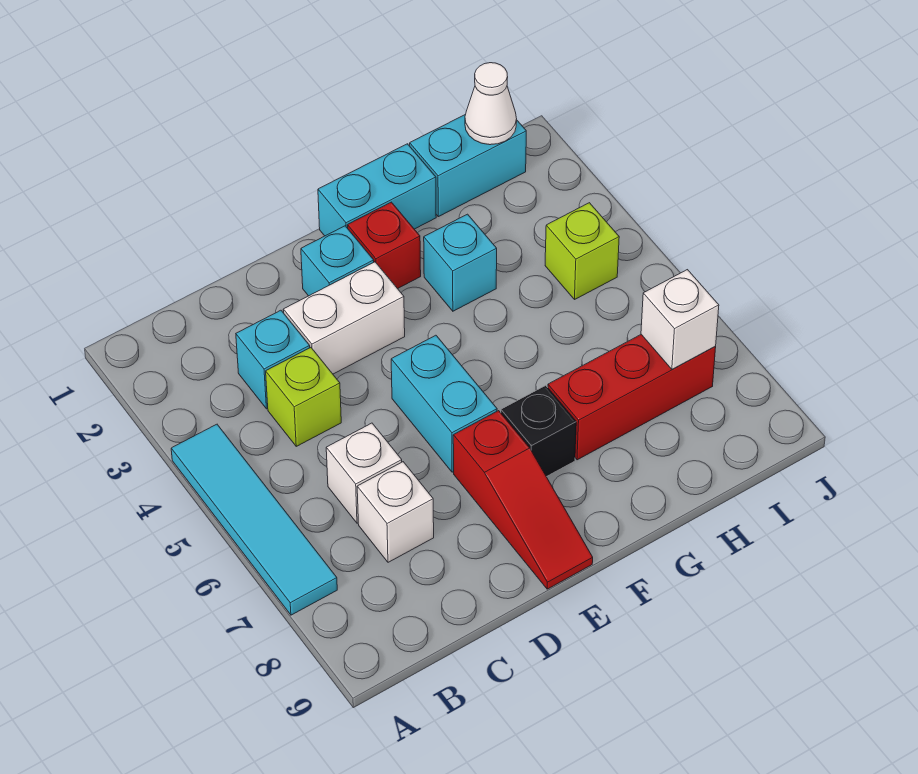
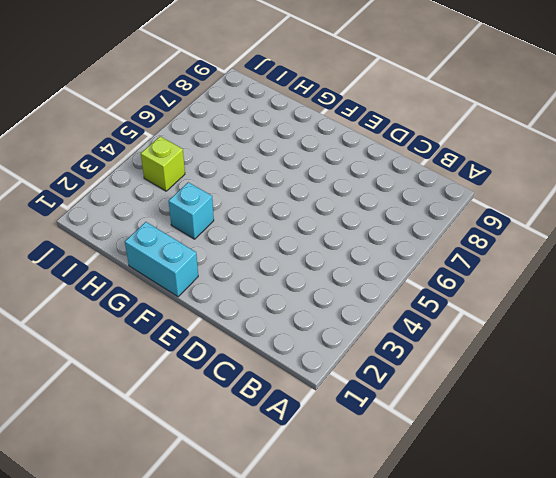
none -> cyan tile A4:A7 level 1
none -> cyan brick C3 level 1
none -> lime brick C4 level 1

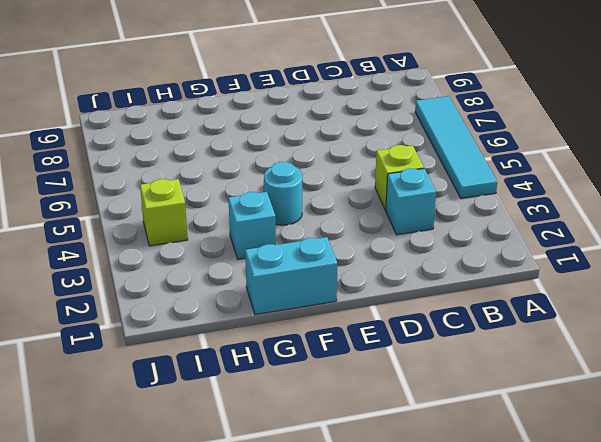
cyan round brick F4 level 1 -> none
none -> white brick C6 level 1
none -> white brick C7 level 1
none -> white brick D3:E3 level 1

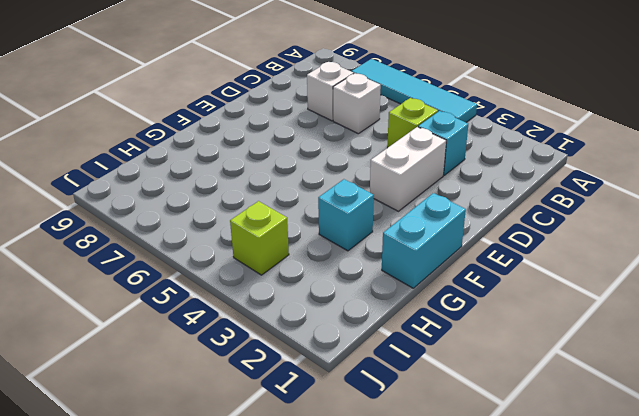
none -> cyan brick E2 level 1
none -> cyan brick E5:E6 level 1
none -> red slope E7:E9 level 1 top 7

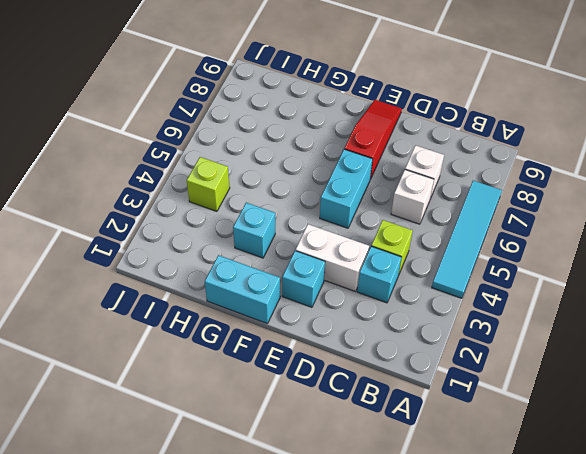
none -> red brick F2 level 1
none -> black brick F7 level 1
none -> red brick G7:I7 level 1

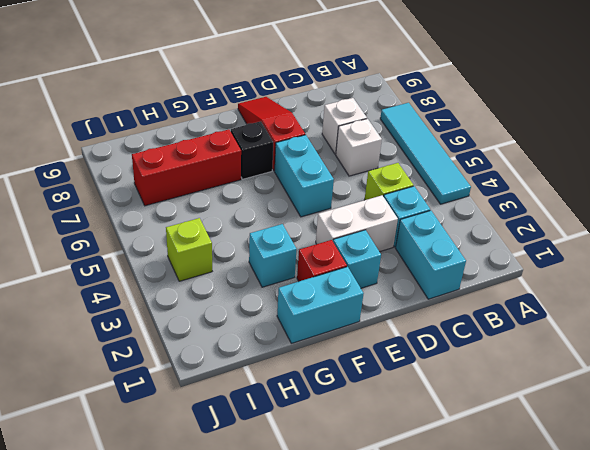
cyan brick C1:C2 level 1 -> cyan brick H1:I1 level 1
none -> white cone I1 level 2
none -> white brick I7 level 2

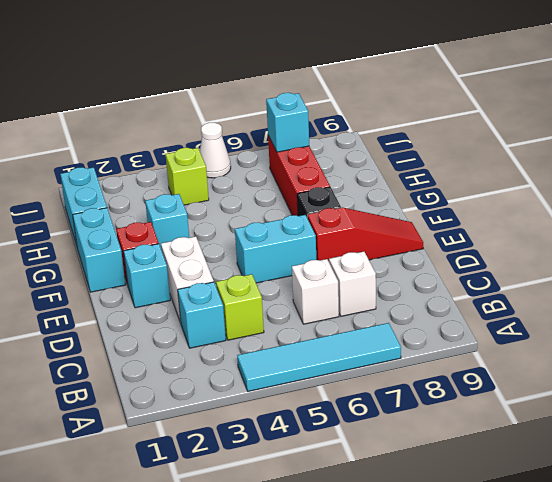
cyan brick I7 level 2 -> white brick I7 level 2
white cone J5 level 1 -> white cone I1 level 2

